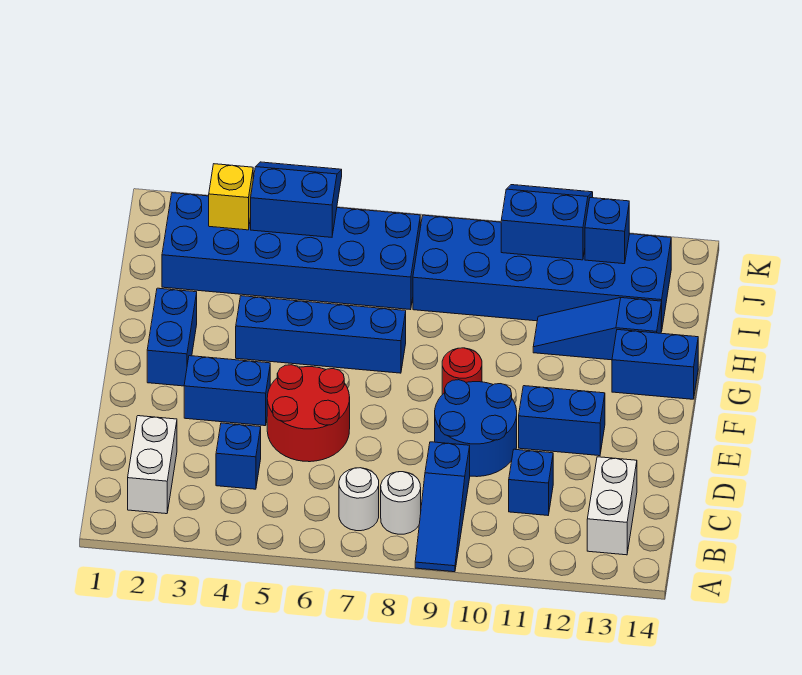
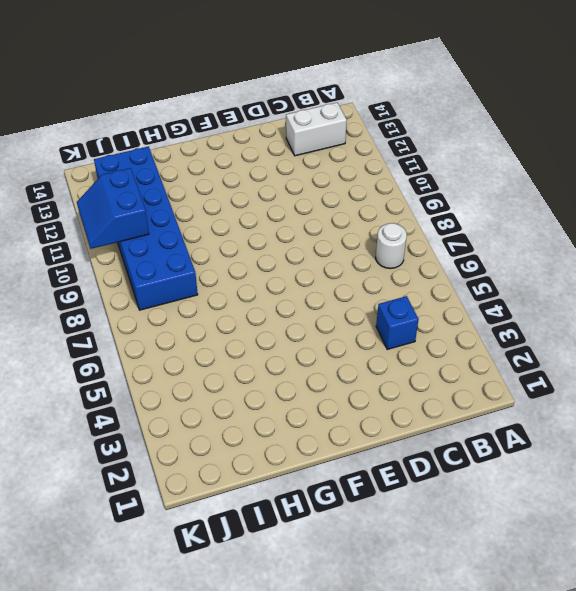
none -> blue slope A9:C9 level 1 top C
none -> white brick B2:C2 level 1
none -> white round brick B8 level 1

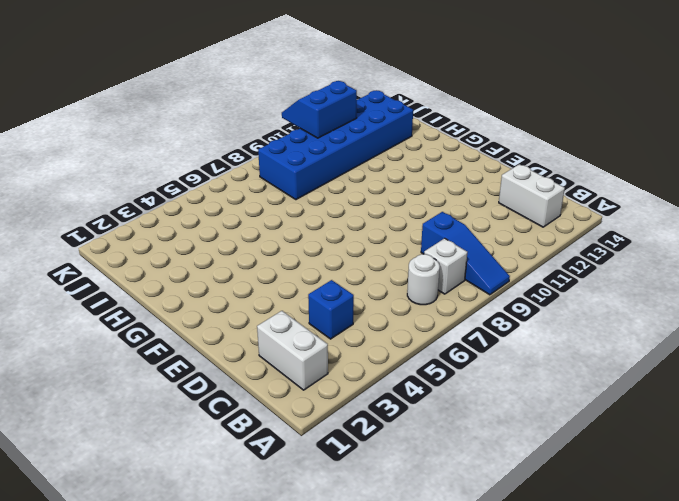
white brick B8 level 1 -> white round brick B8 level 1
none -> blue brick C11 level 1
none -> red round brick D5:E6 level 1
none -> blue round brick D9:E10 level 1

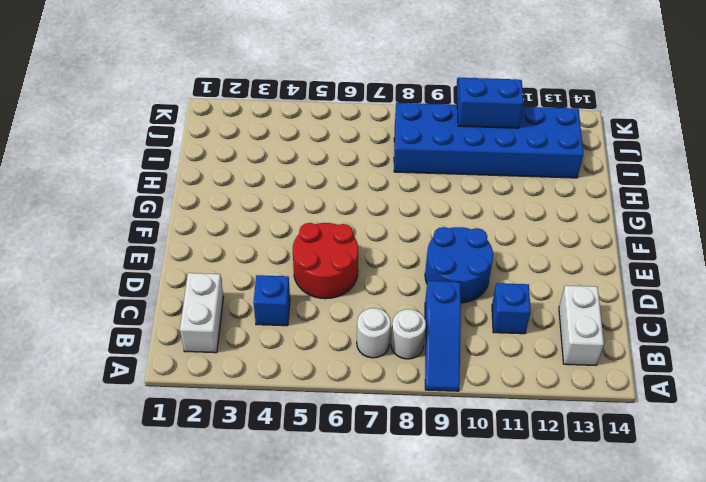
none -> blue brick E3:E4 level 1
none -> blue brick E11:E12 level 1
none -> blue brick F2:G2 level 1

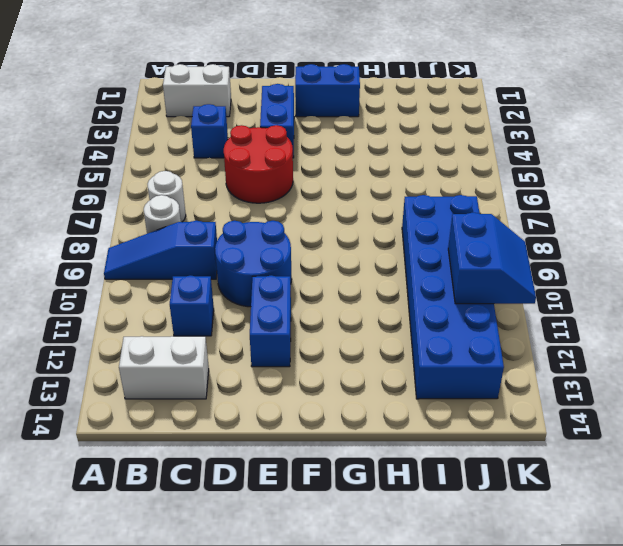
none -> red round brick F9 level 1
none -> blue brick G4:G7 level 1
none -> blue brick G13:G14 level 1

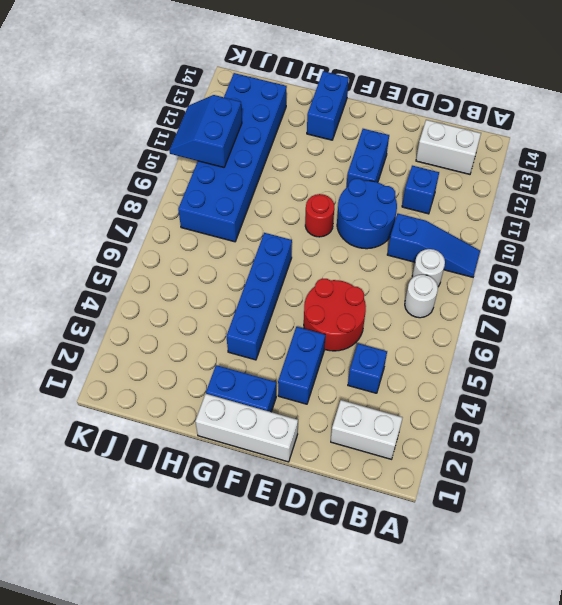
white brick E1:G1 level 1 -> none
none -> blue slope H11:H13 level 1 top 13
none -> blue brick I2:J7 level 1
none -> yellow brick J3 level 2

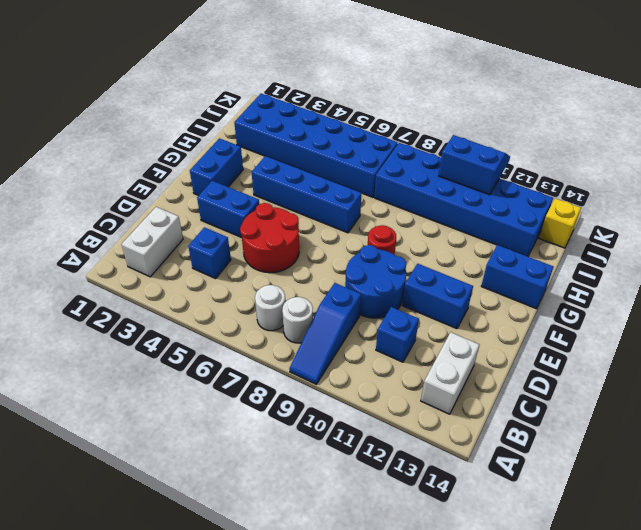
yellow brick J14 level 1 -> yellow brick J3 level 2
none -> blue slope H11:H13 level 1 top 13
none -> blue slope J4:K5 level 2 top J
none -> blue brick J12 level 2

